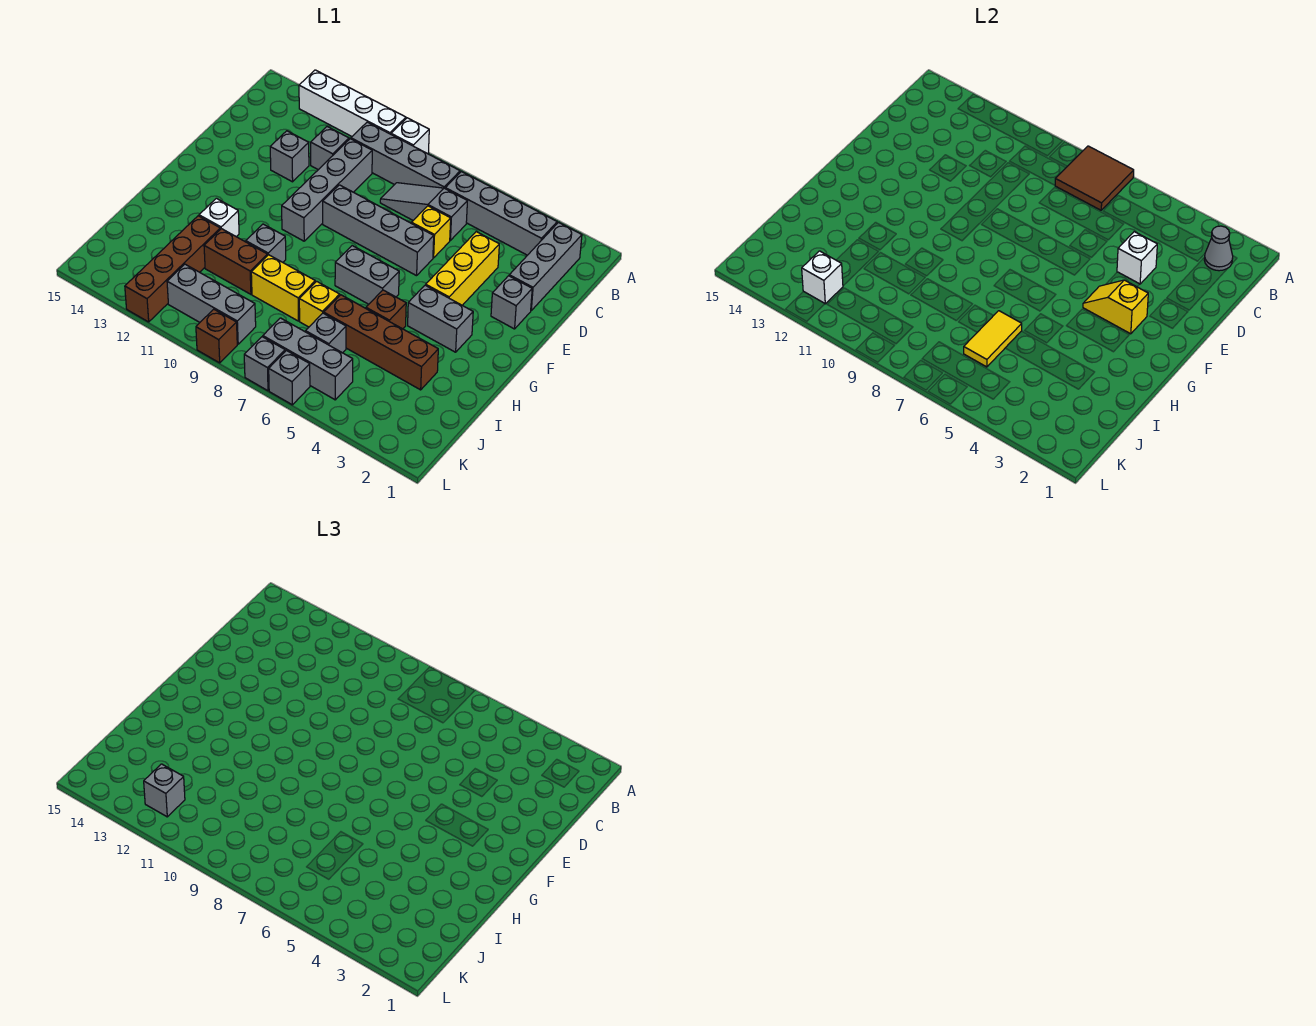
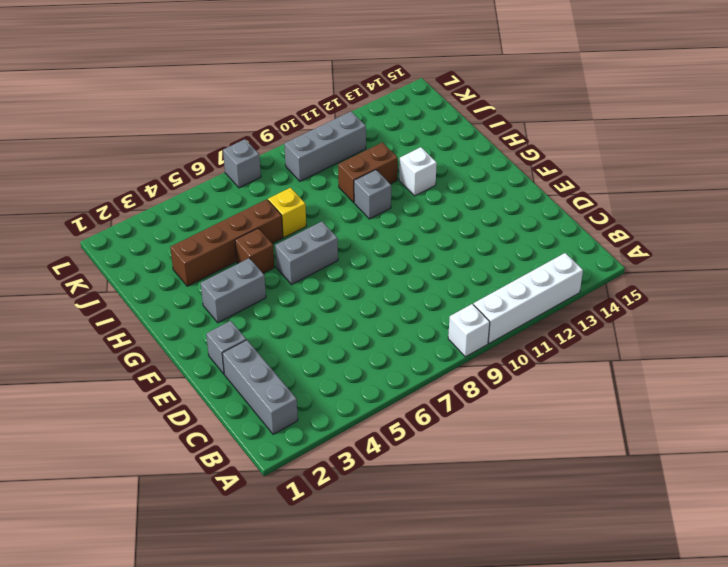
none -> grey brick B3:B6 level 1
none -> grey brick B7:B10 level 1
none -> grey slope C6:C8 level 1 top 6
none -> grey brick C10:F10 level 1

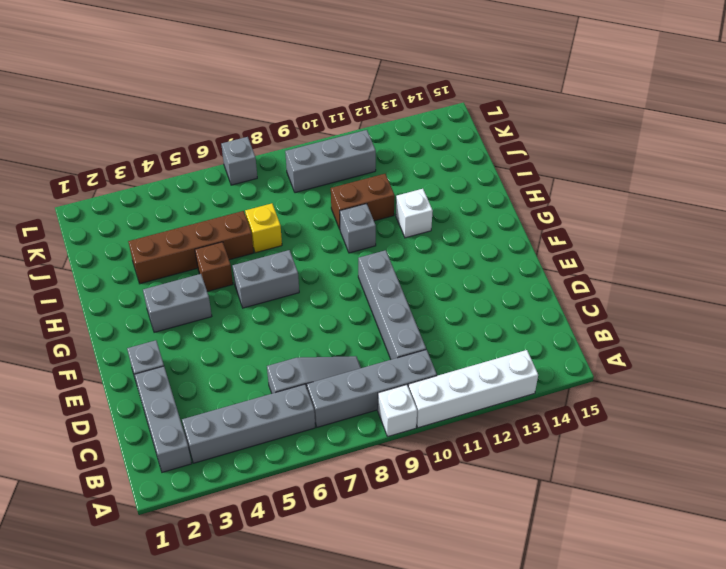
none -> grey brick C11 level 1
none -> yellow brick D4:F4 level 1
none -> yellow brick D6 level 1
none -> grey brick D12 level 1

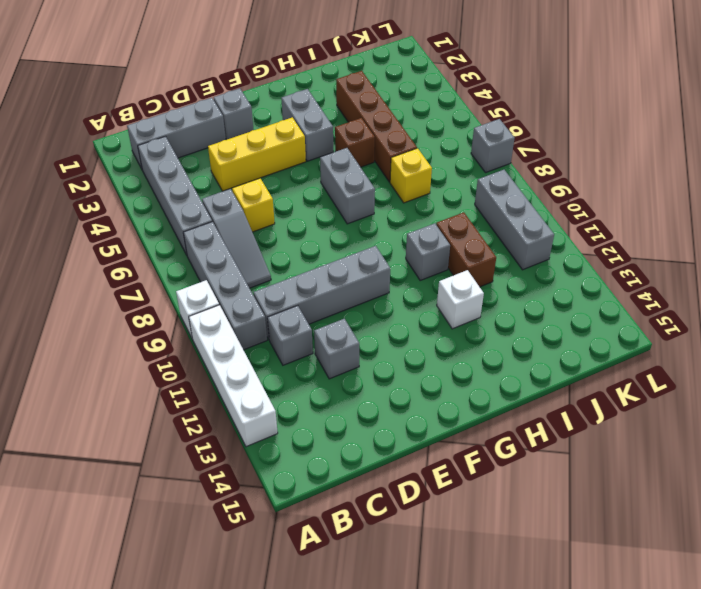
none -> grey brick E6:E9 level 1
none -> yellow brick I8:I9 level 1
none -> brown brick I12:L12 level 1
none -> grey brick J6 level 1

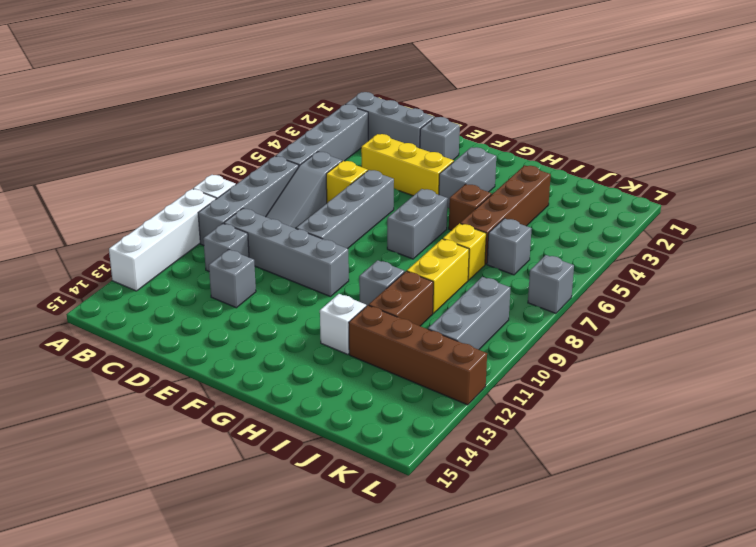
none -> grey brick K5:K7 level 1
none -> grey brick L6 level 1
none -> brown brick L9 level 1
none -> brown tile A7:B8 level 2

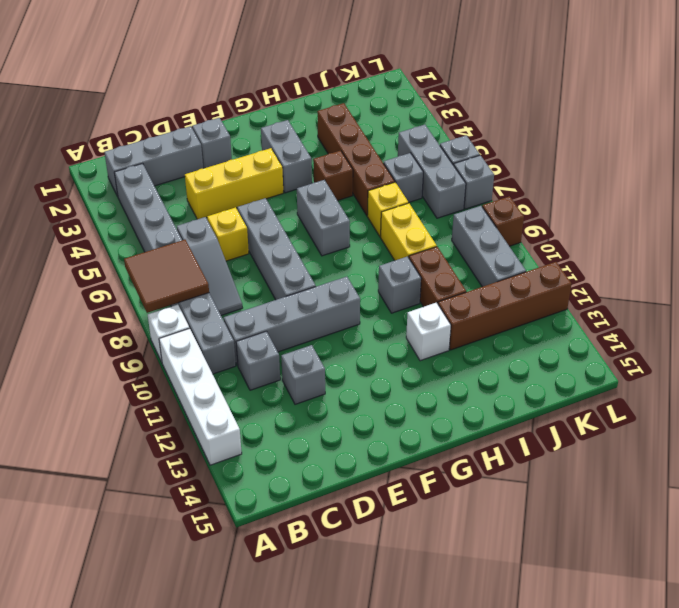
none -> grey cone B2 level 2
none -> white brick D4 level 2
none -> yellow slope F3:F4 level 2 top 3
none -> yellow tile I6:J6 level 2

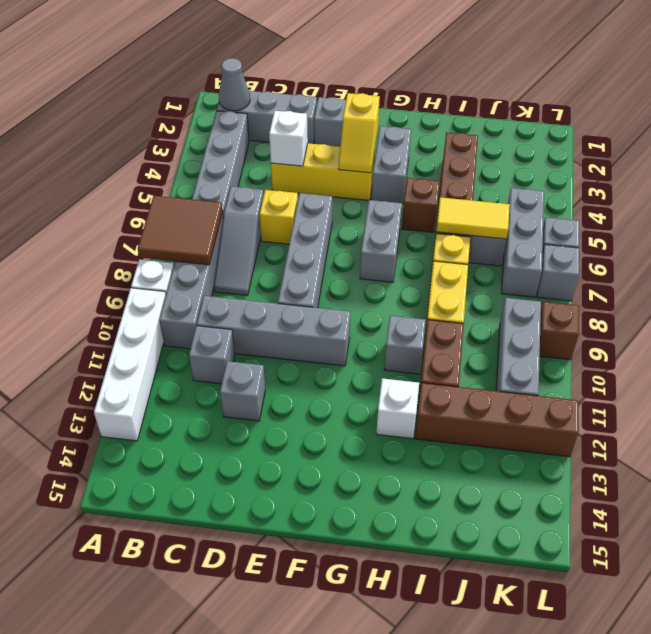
none -> white brick K12 level 2
none -> grey brick K12 level 3

